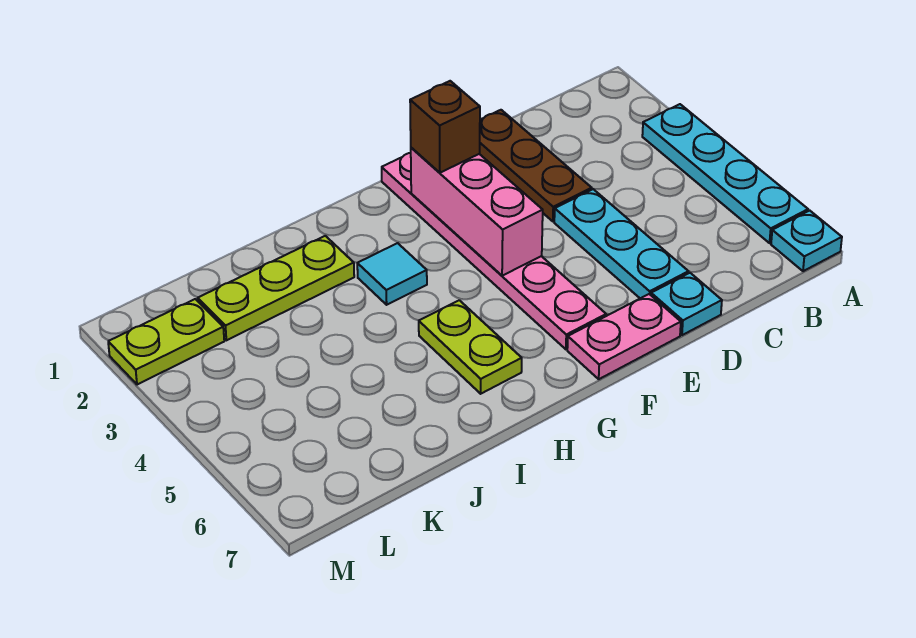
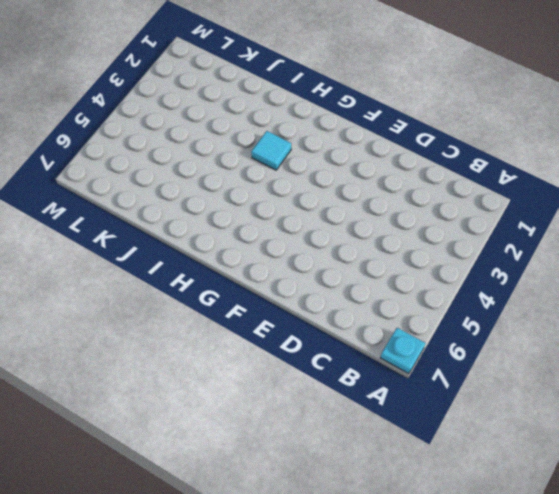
none -> cyan plate A3:A6 level 1
none -> brown plate D1:D3 level 1
none -> cyan plate D4:D6 level 1

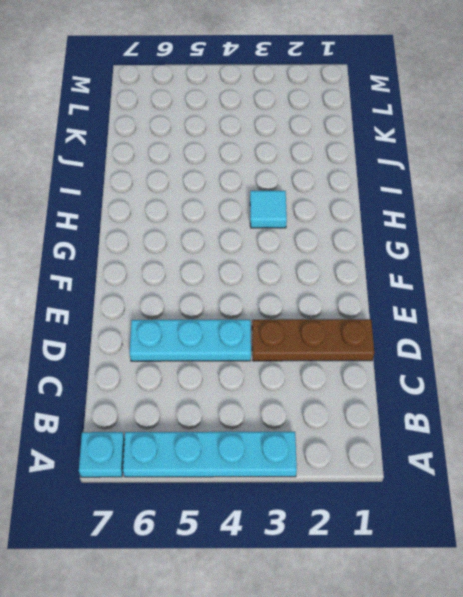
none -> cyan plate D7 level 1
none -> pink plate E7:F7 level 1
none -> pink plate F1:F6 level 1

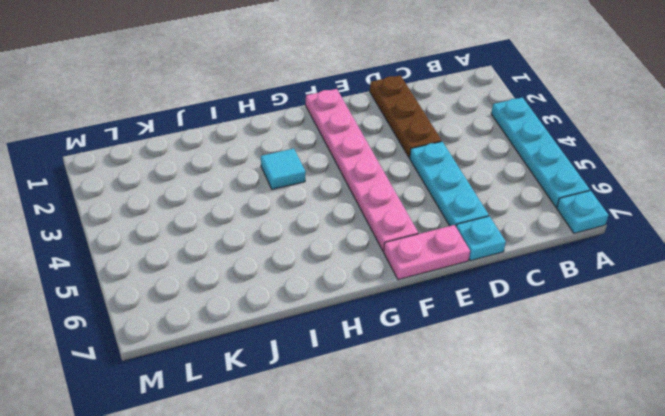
none -> lime plate H5:H6 level 1
none -> lime plate I2:K2 level 1
none -> lime plate L2:M2 level 1

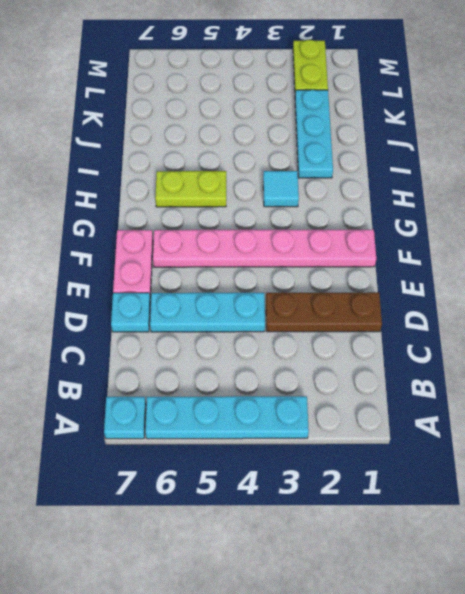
cyan plate I2:K2 level 1 -> lime plate I2:K2 level 1
none -> pink brick F2:F4 level 2
none -> brown brick F2 level 3

